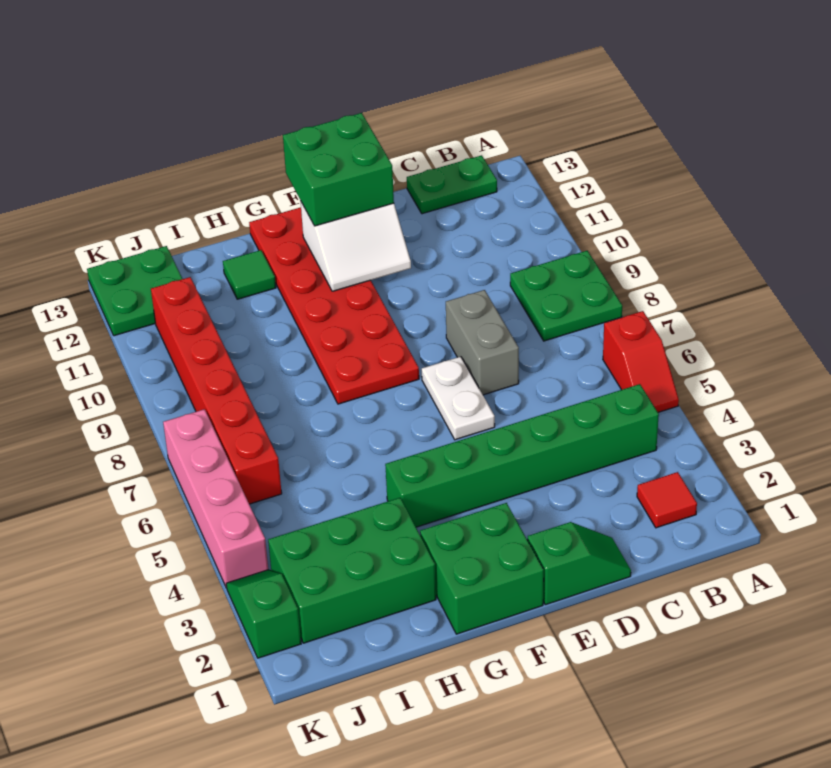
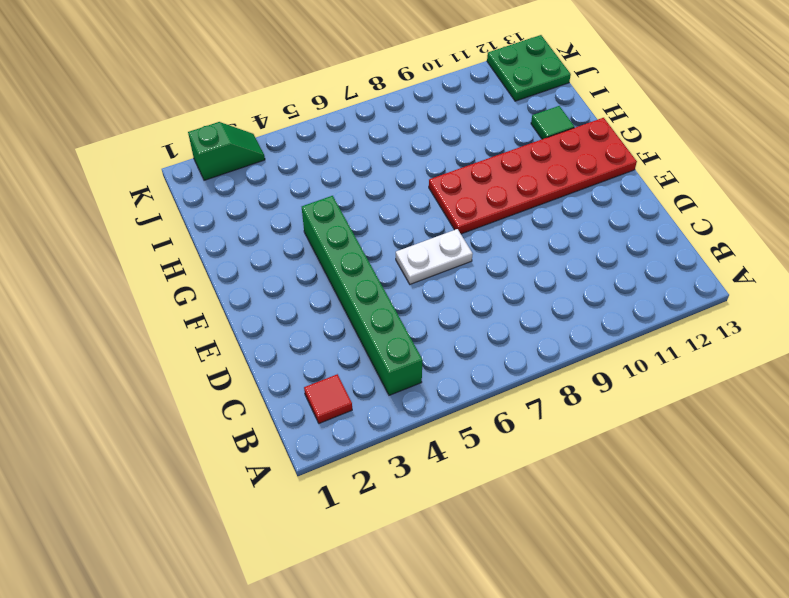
none -> red slope A5:A6 level 1 top 6
none -> green plate A8:B9 level 1
none -> green plate B13:C13 level 1

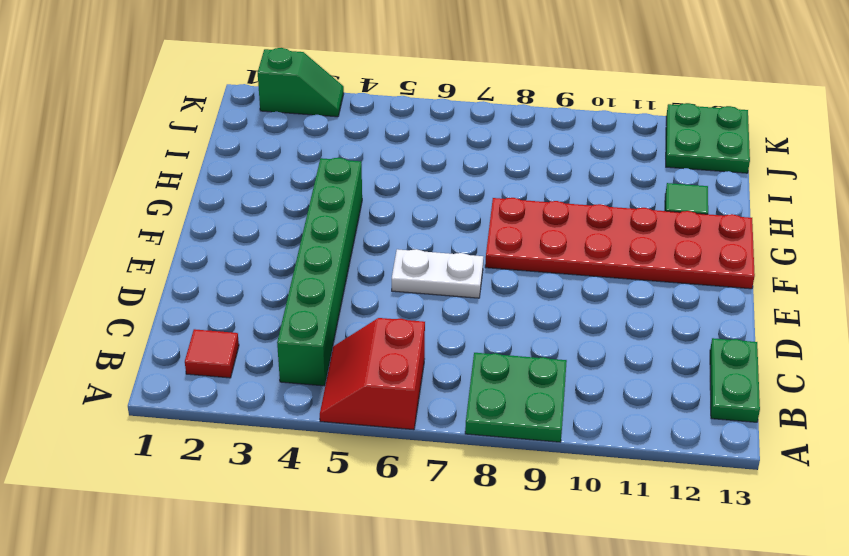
red slope A5:B6 level 1 top 6 -> red slope A5:A6 level 1 top 6
none -> green slope D1:E1 level 1 top E
none -> grey brick D7:D8 level 1
none -> green brick F1:G2 level 1

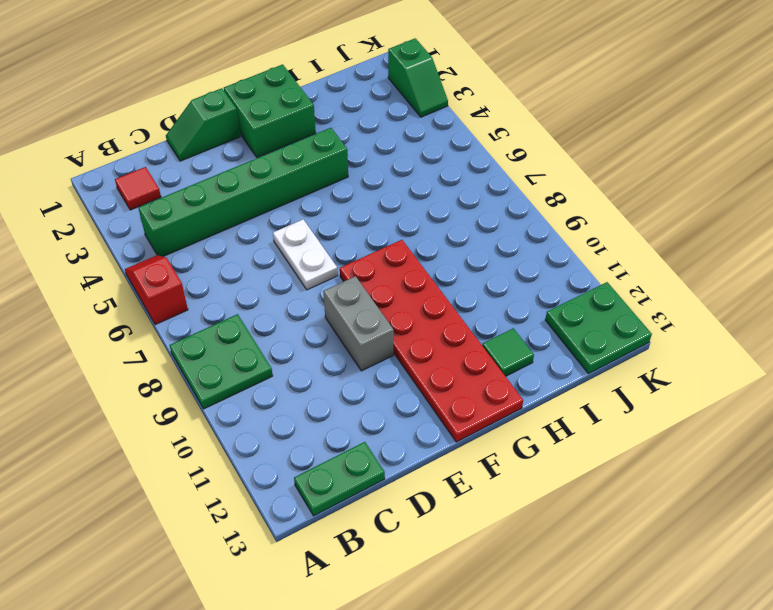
grey brick E9:E10 level 1 -> grey brick D7:D8 level 1
none -> green brick H2:J3 level 1
none -> red brick J6:J11 level 1
none -> pink brick K4:K7 level 1

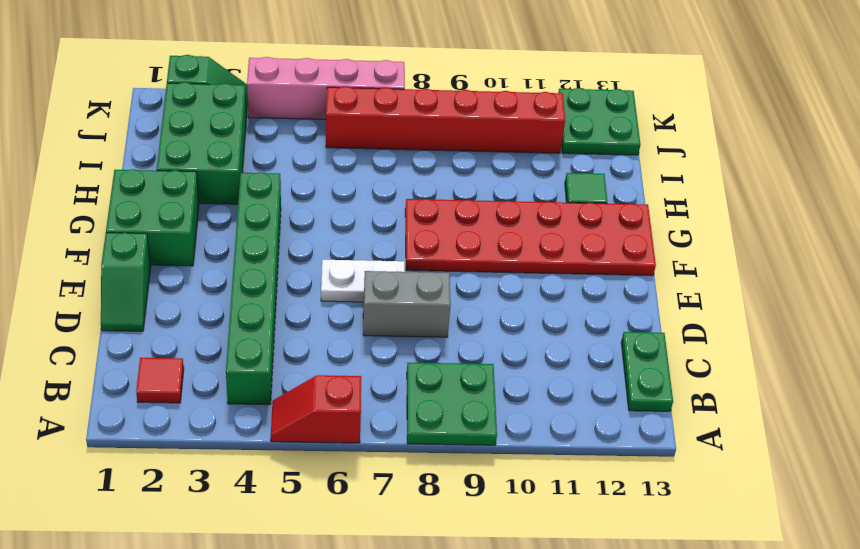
none -> white slope E11:F12 level 2 top 12
none -> green brick E12:F13 level 3

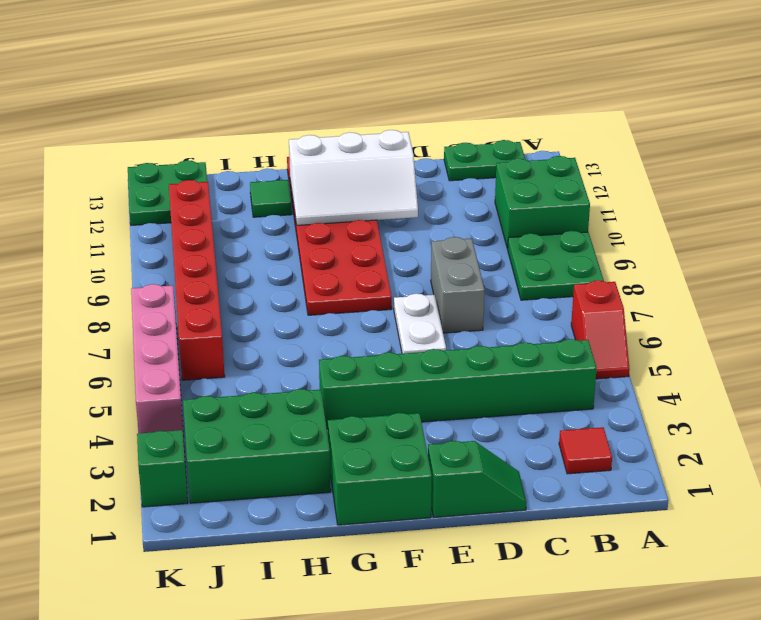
green brick A10:B11 level 1 -> green brick E12:F13 level 3
white slope E11:G12 level 2 top 12 -> white slope E11:F12 level 2 top 12

